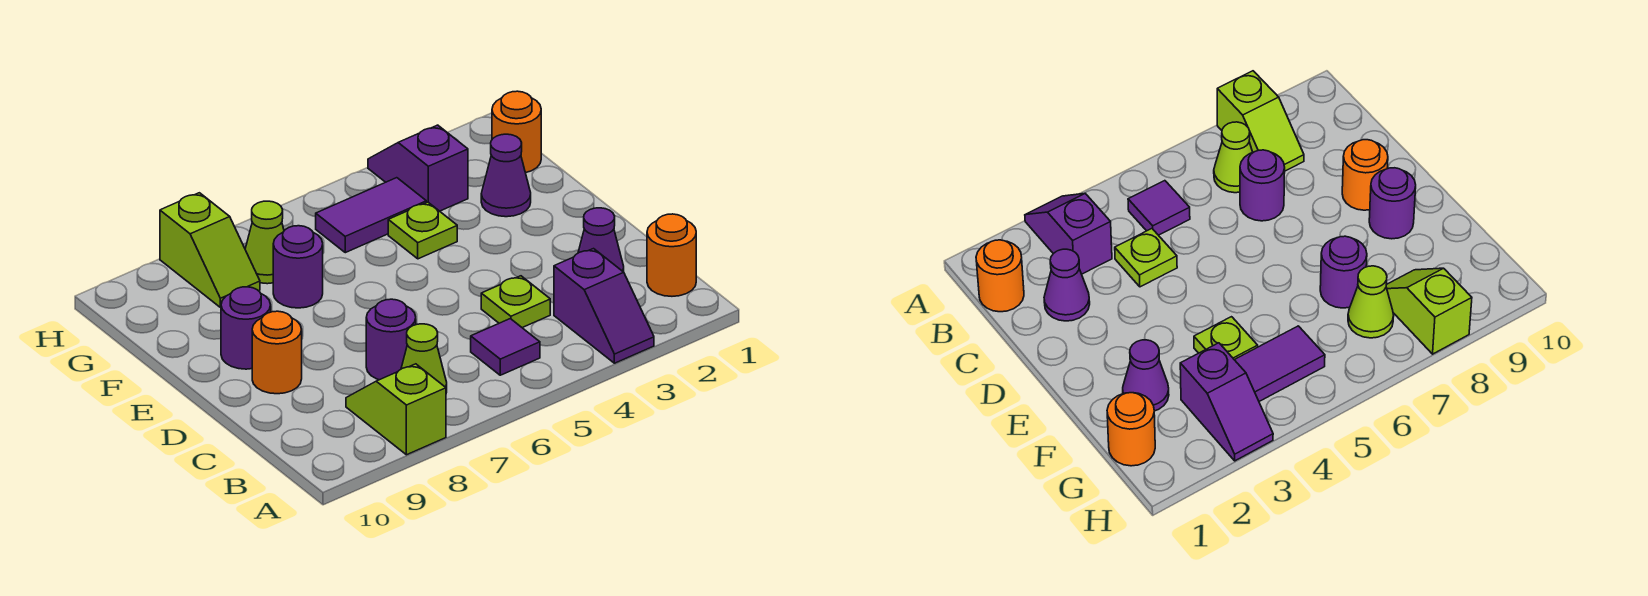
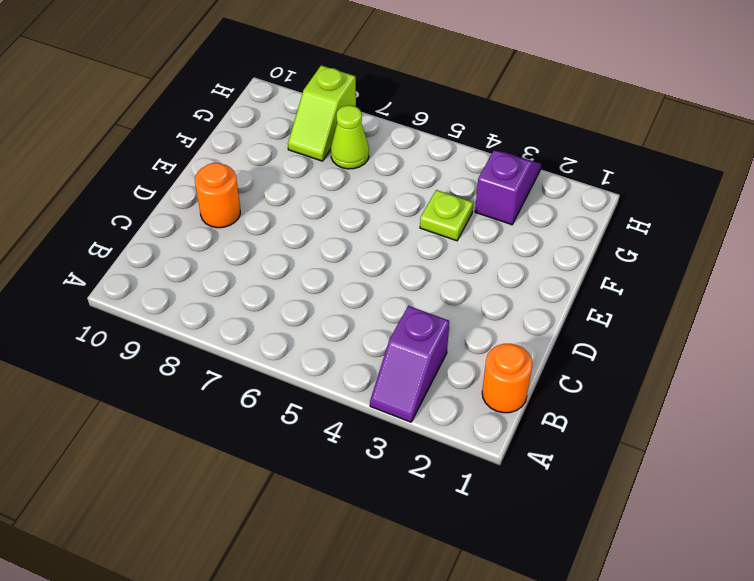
none -> lime slope A8:B8 level 1 top A
none -> purple tile B5 level 1
none -> lime cone B7 level 1

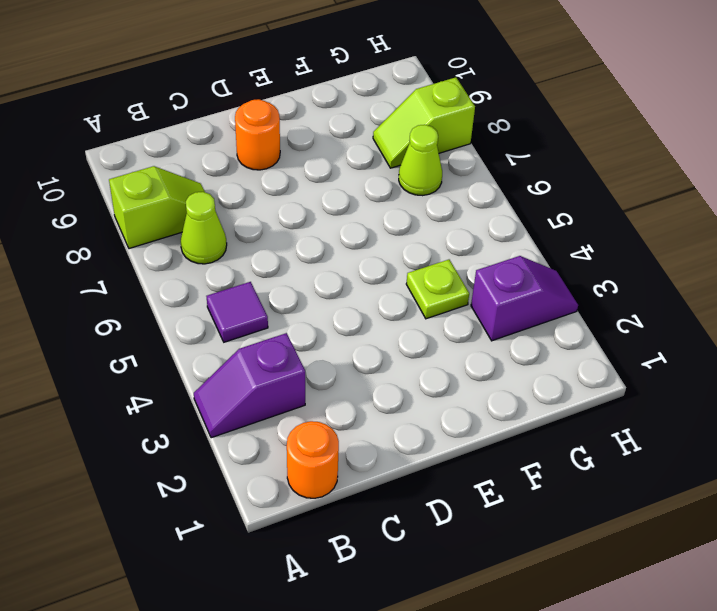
none -> purple cone C2 level 1
none -> lime plate C4 level 1
none -> purple round brick C7 level 1

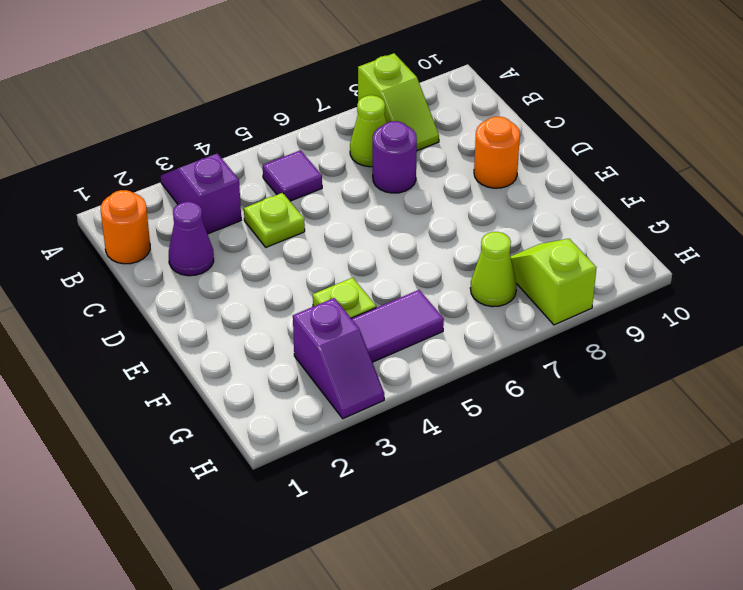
none -> purple round brick E9 level 1
none -> purple cone F2 level 1
none -> purple round brick F7 level 1

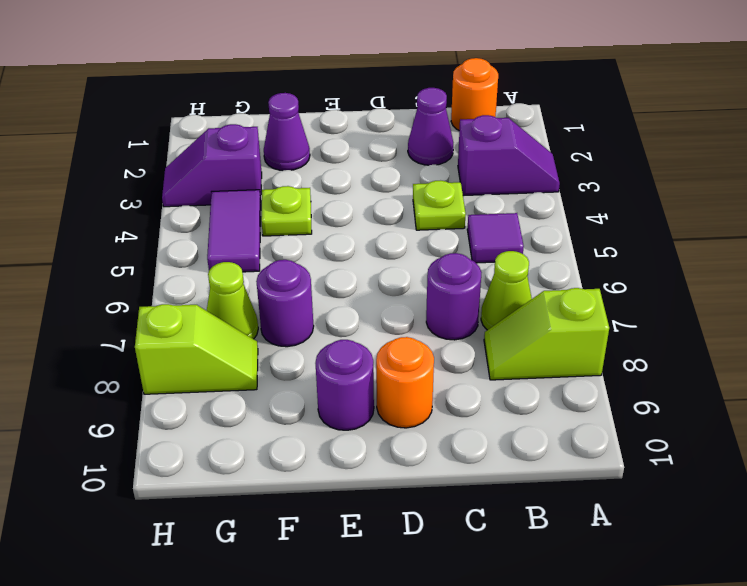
none -> orange round brick G1 level 1

